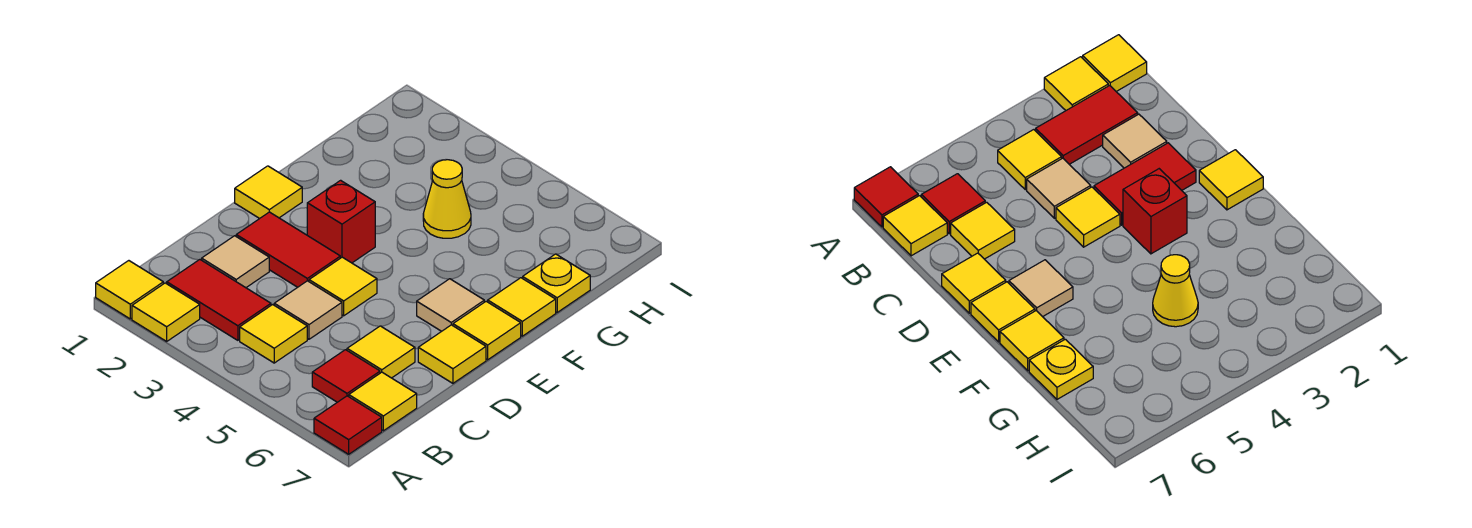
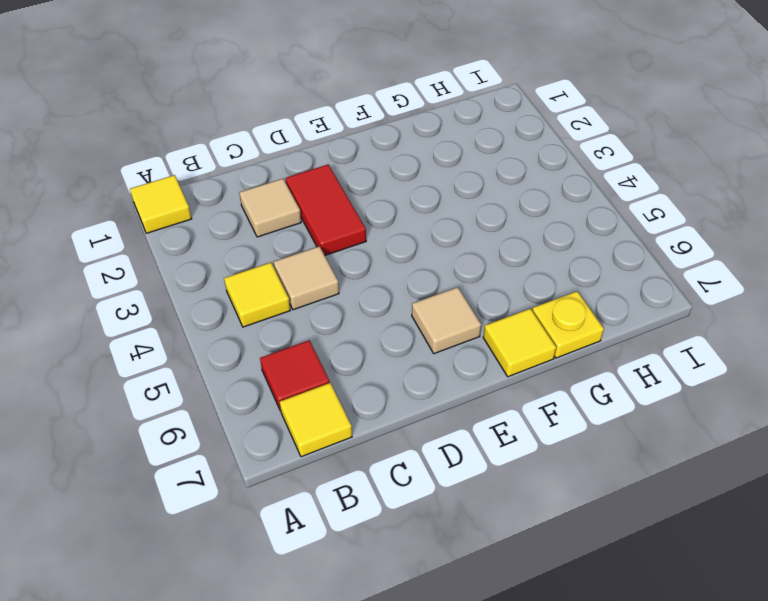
none -> yellow tile A2 level 1
none -> red tile A7 level 1
none -> red tile B2:B3 level 1

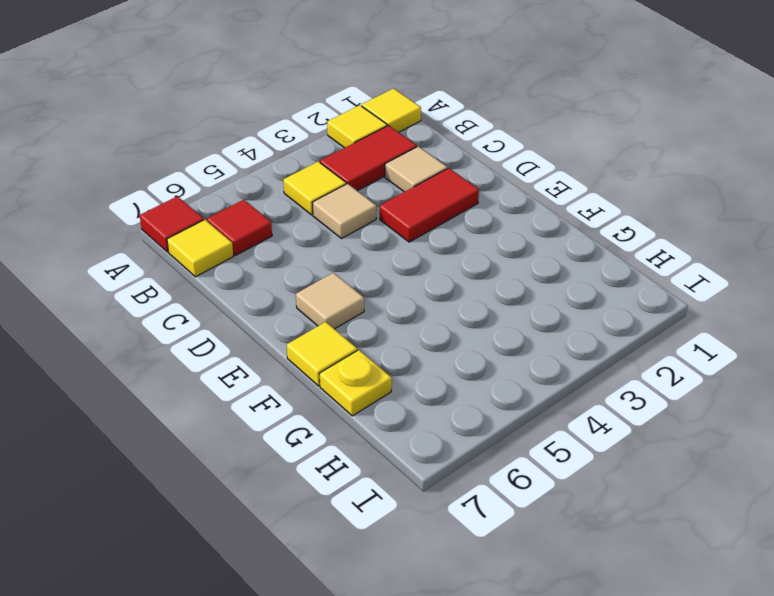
none -> yellow tile C6 level 1
none -> yellow tile D4 level 1
none -> yellow tile D7 level 1

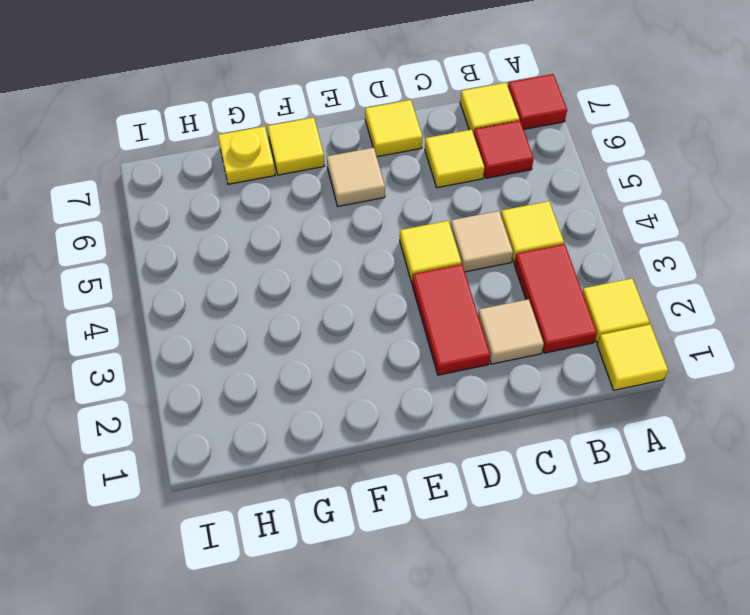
none -> yellow tile E1 level 1
none -> red brick E3 level 1
none -> yellow tile E7 level 1

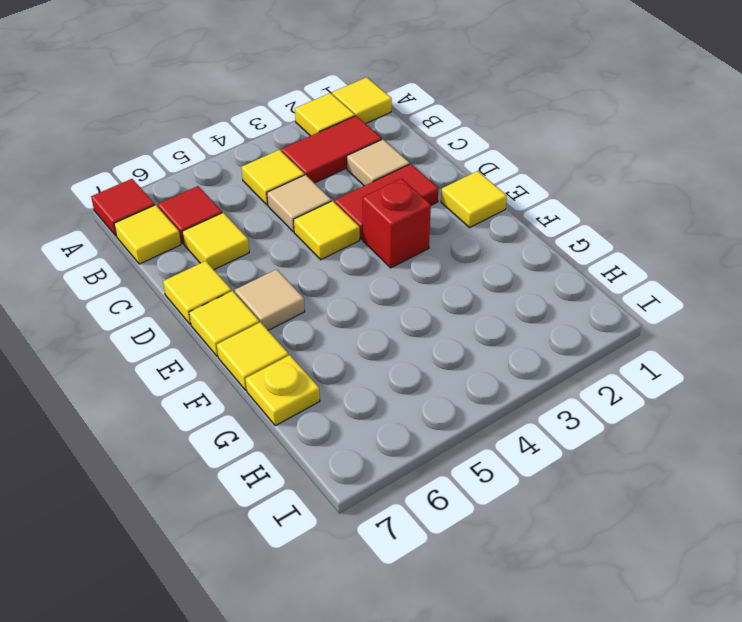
none -> yellow cone G4 level 1

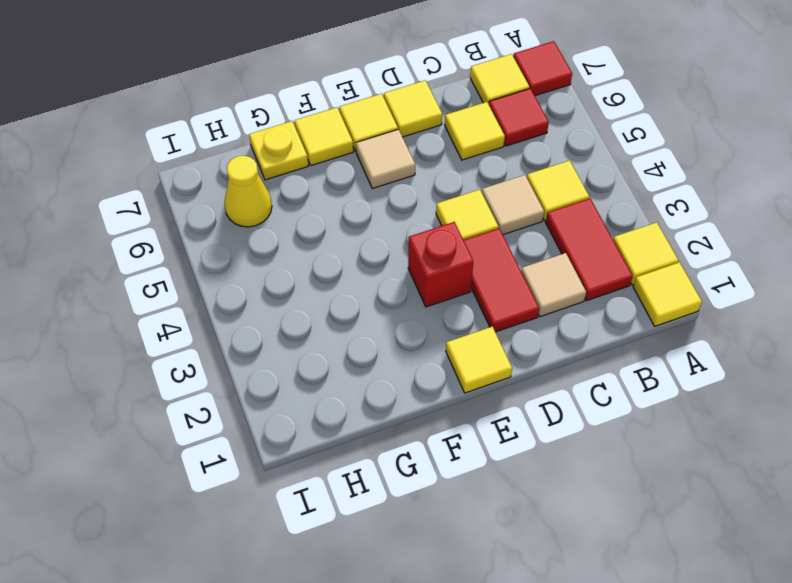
yellow cone H6 level 1 -> yellow cone G4 level 1

